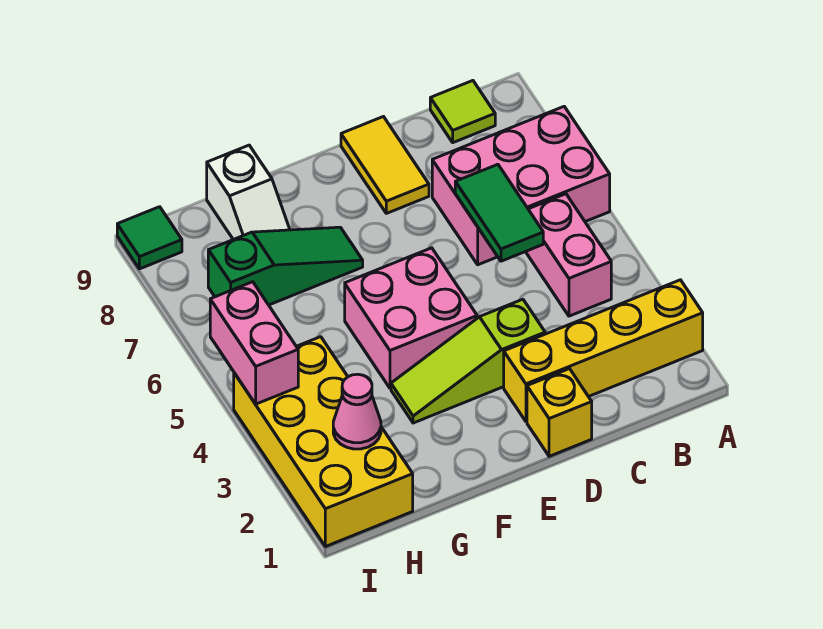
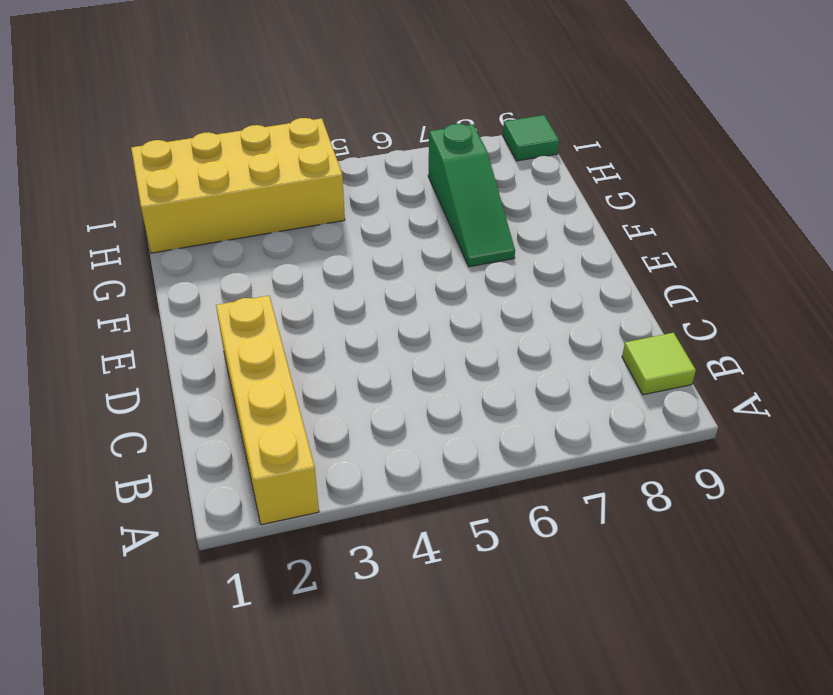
none -> pink brick A6:C7 level 1
none -> pink brick B4:B5 level 1
none -> yellow brick D1 level 1

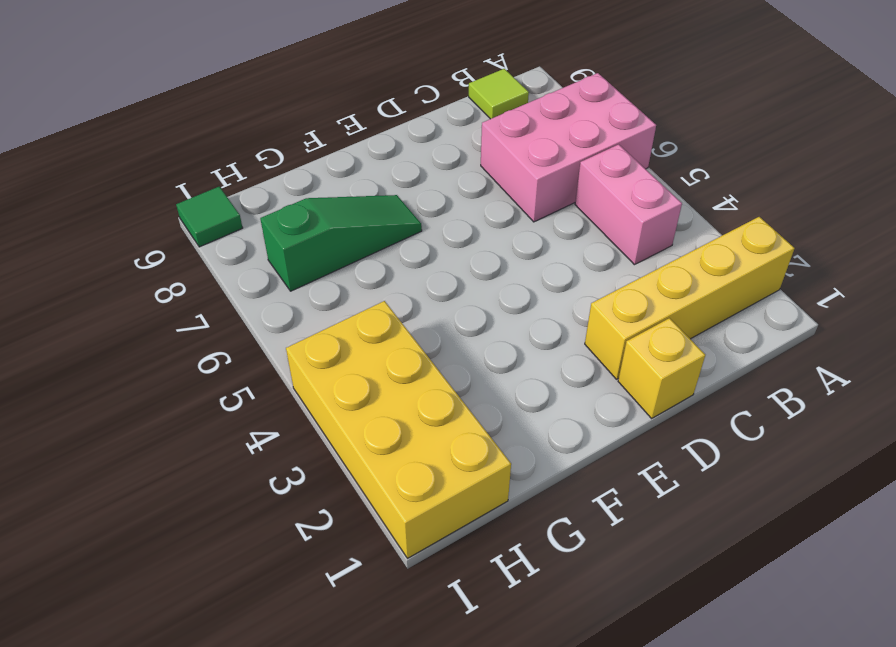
none -> lime slope D3:F3 level 1 top D
none -> yellow tile D8:D9 level 1
none -> pink brick E4:F5 level 1

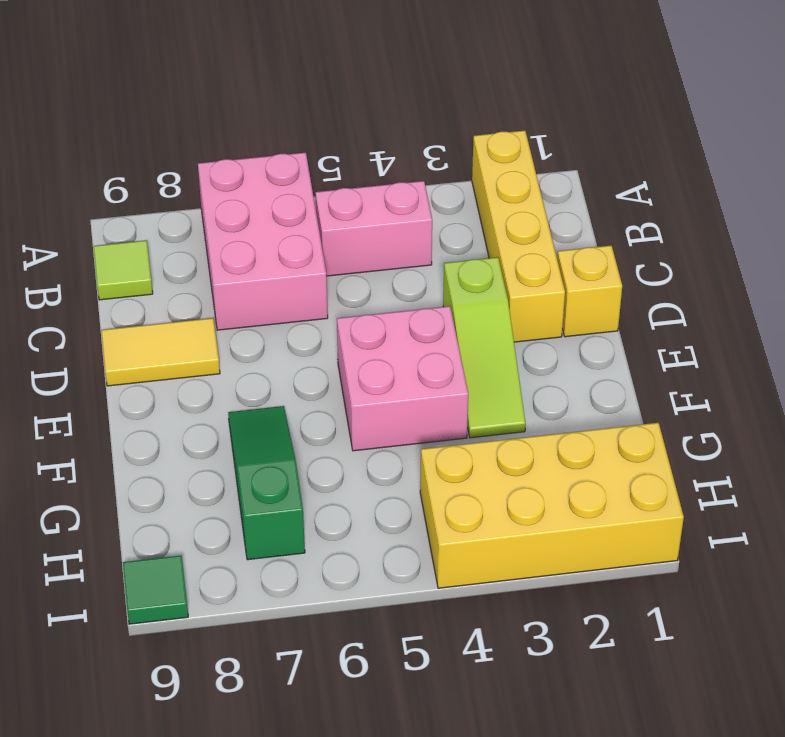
none -> white slope G8:G9 level 1 top 9
none -> green tile C5:C6 level 2
none -> pink cone H2 level 2

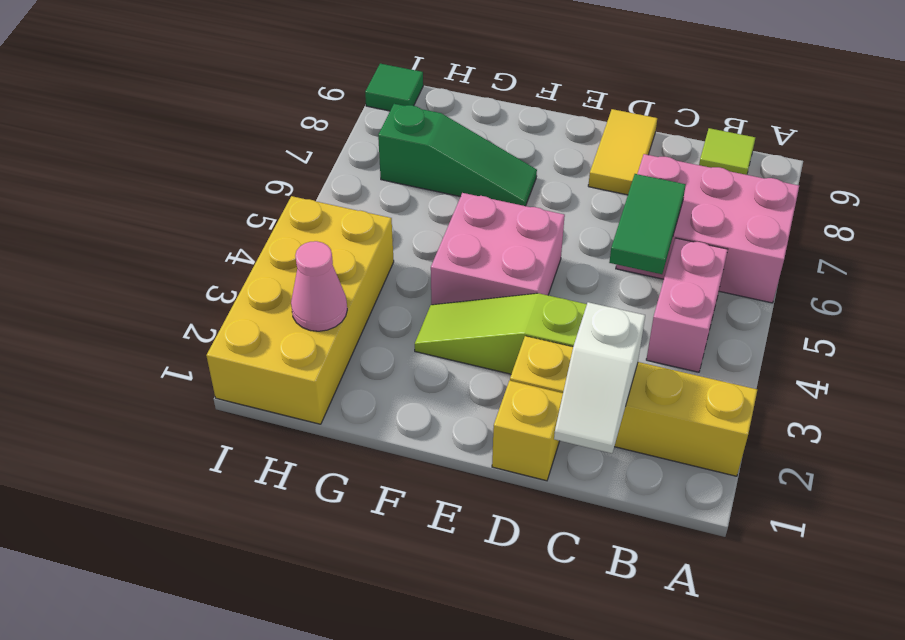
white slope C1:C2 level 2 top 2 -> white slope G8:G9 level 1 top 9
none -> pink brick I4:I5 level 2

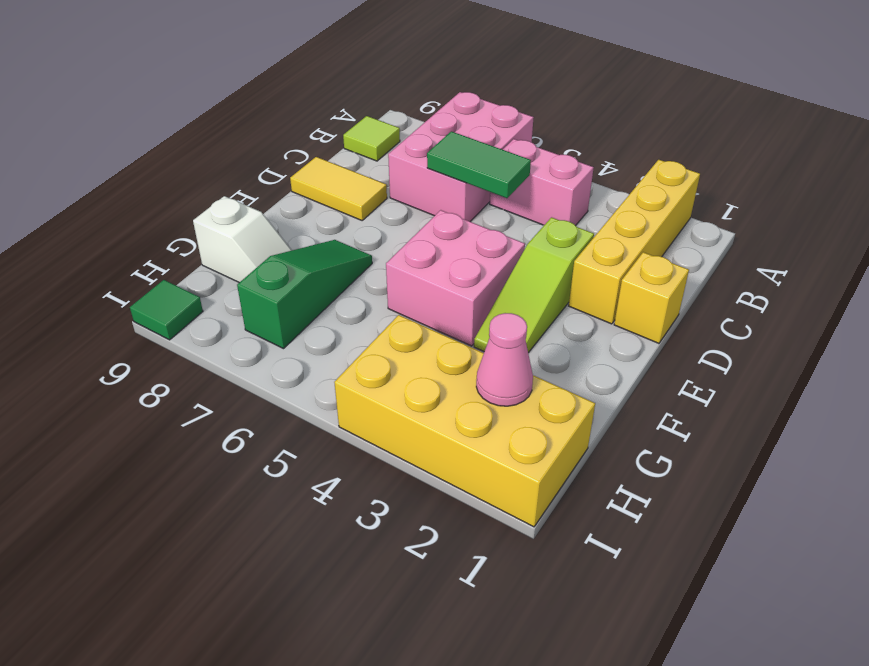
none -> pink brick I4:I5 level 2

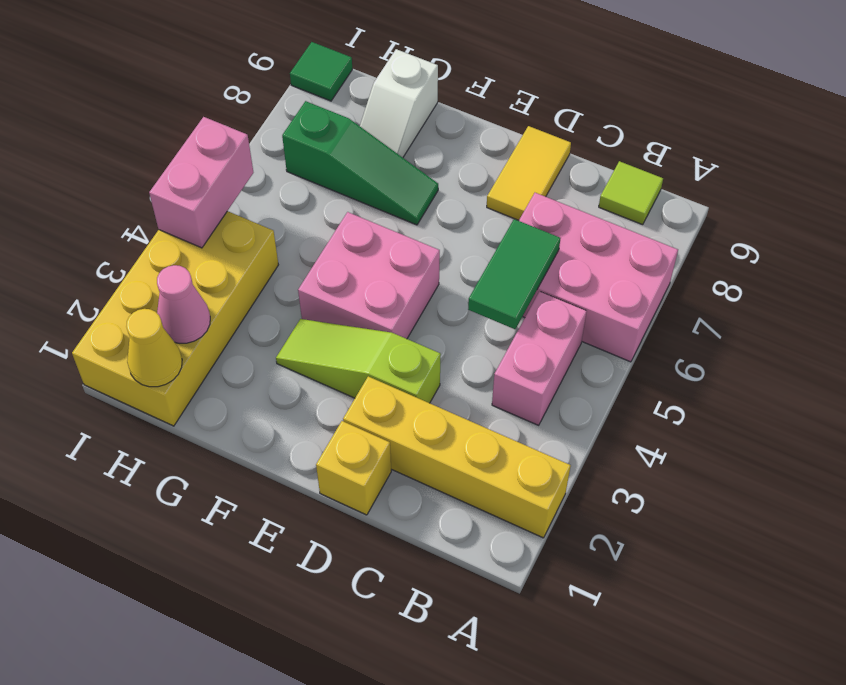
yellow cone H1 level 2 -> none

